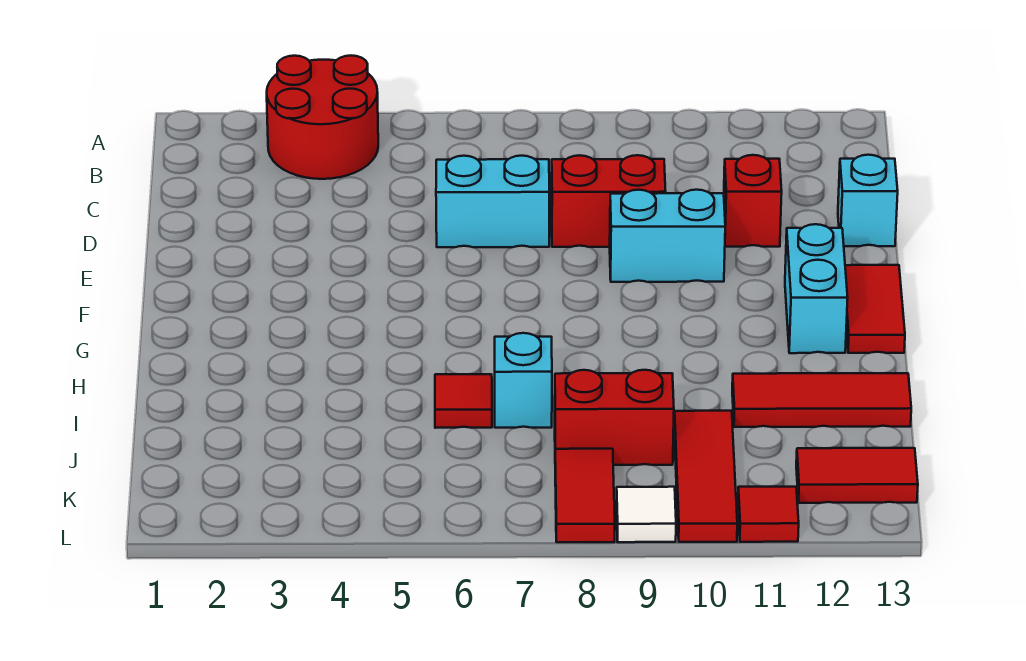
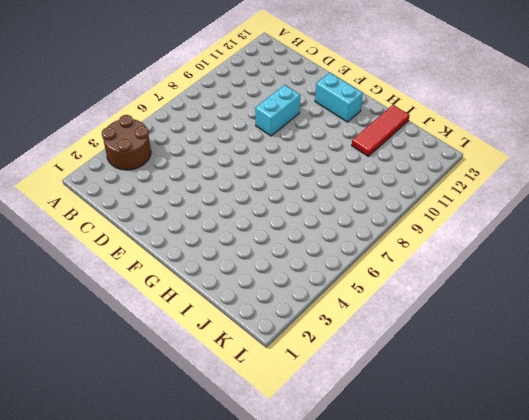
brown round brick A3:B4 level 1 -> red round brick A3:B4 level 1
none -> cyan brick D6:D7 level 1
none -> red brick D8:D9 level 1
none -> red brick D11 level 1

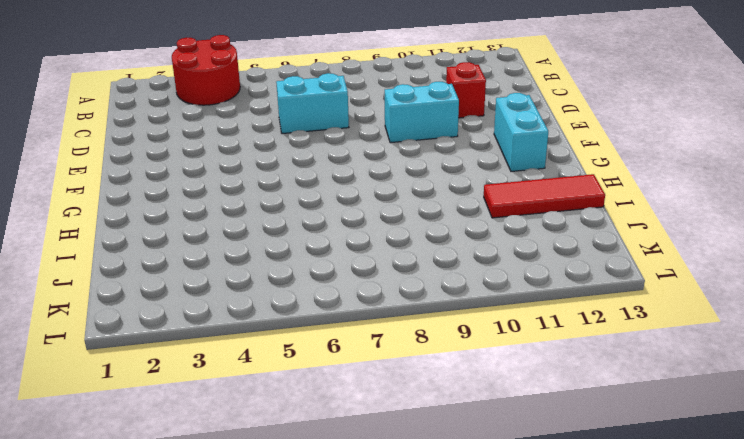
none -> red brick D8:D9 level 1
none -> cyan brick D13 level 1
none -> red tile F13:G13 level 1

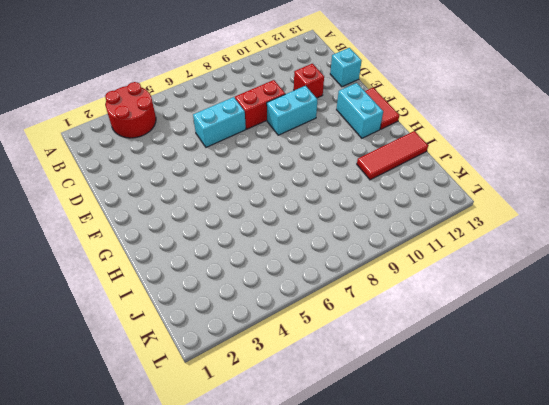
none -> red tile I6 level 1
none -> cyan brick I7 level 1
none -> red brick J8:J9 level 1

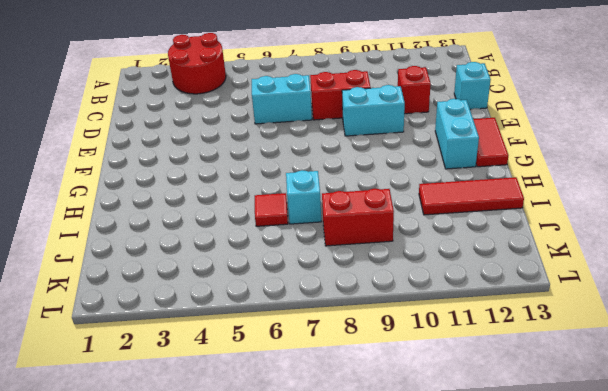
none -> red tile J10:L10 level 1
none -> red tile K8:L8 level 1
none -> red tile K12:K13 level 1

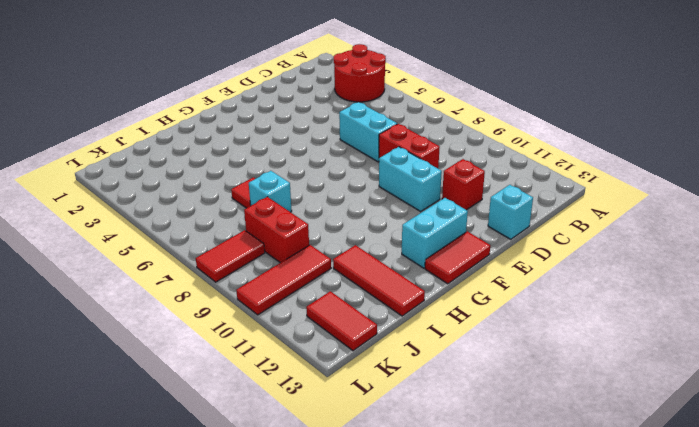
none -> white tile L9 level 1
none -> red tile L11 level 1

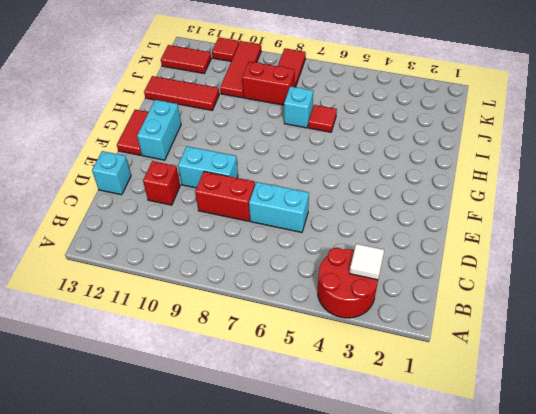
white tile B3 level 2 -> white tile L9 level 1

